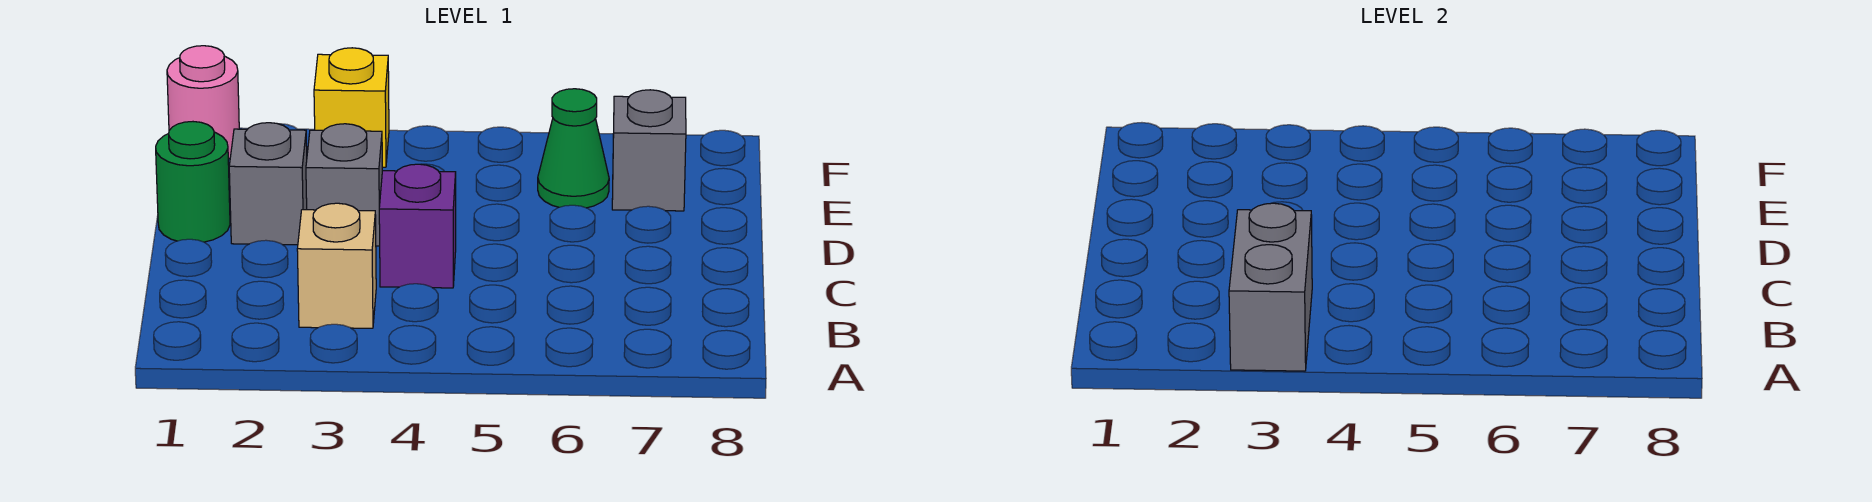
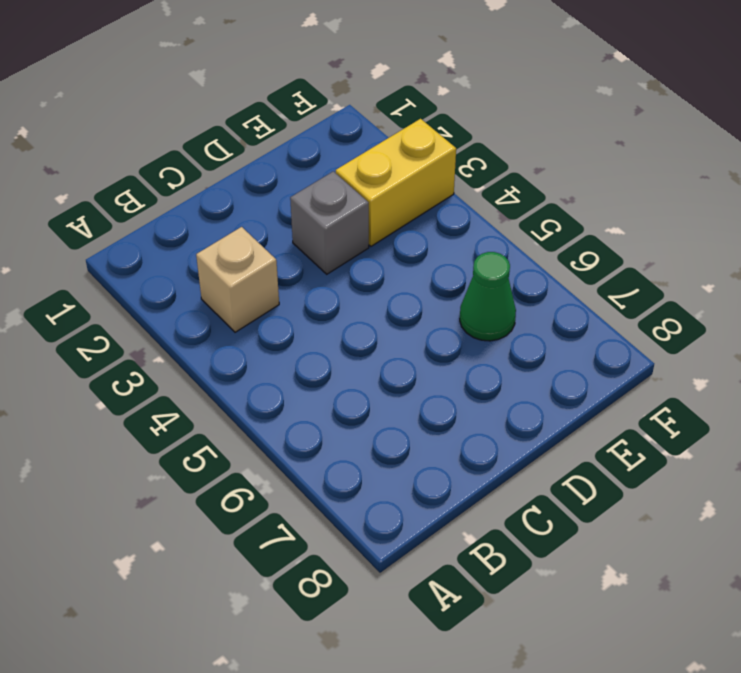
yellow brick E3:F3 level 1 -> yellow brick F3 level 1
none -> purple brick C4 level 1
none -> green round brick D1 level 1

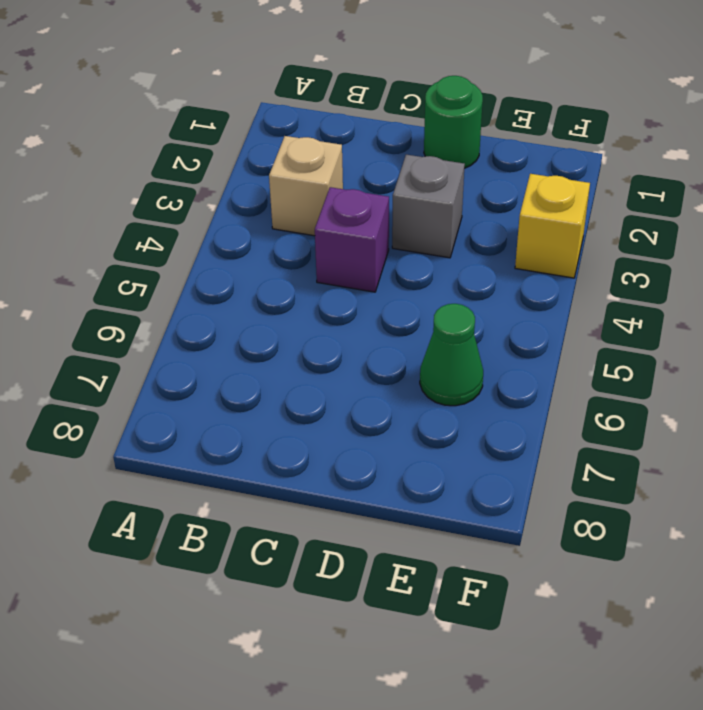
none -> grey brick D2 level 1
none -> grey brick E7 level 1

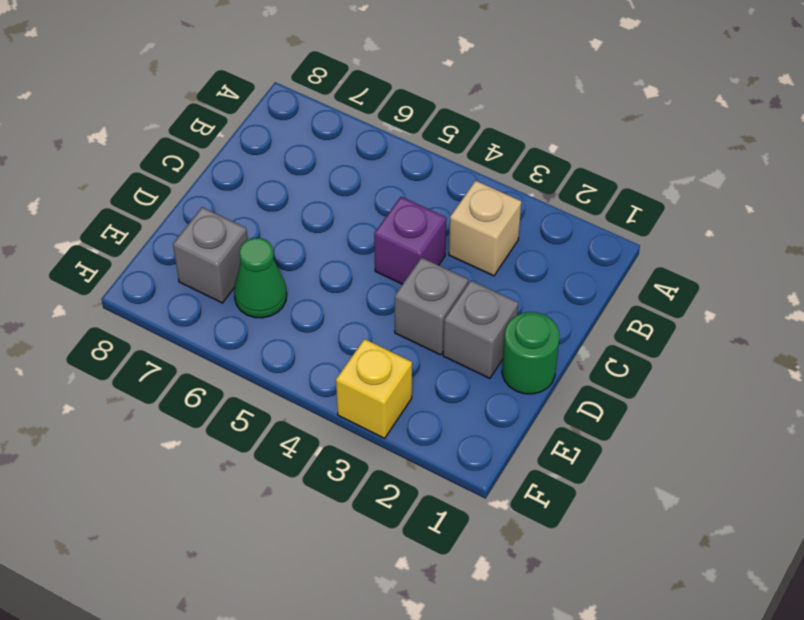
none -> pink round brick F1 level 1
none -> grey brick A3:B3 level 2

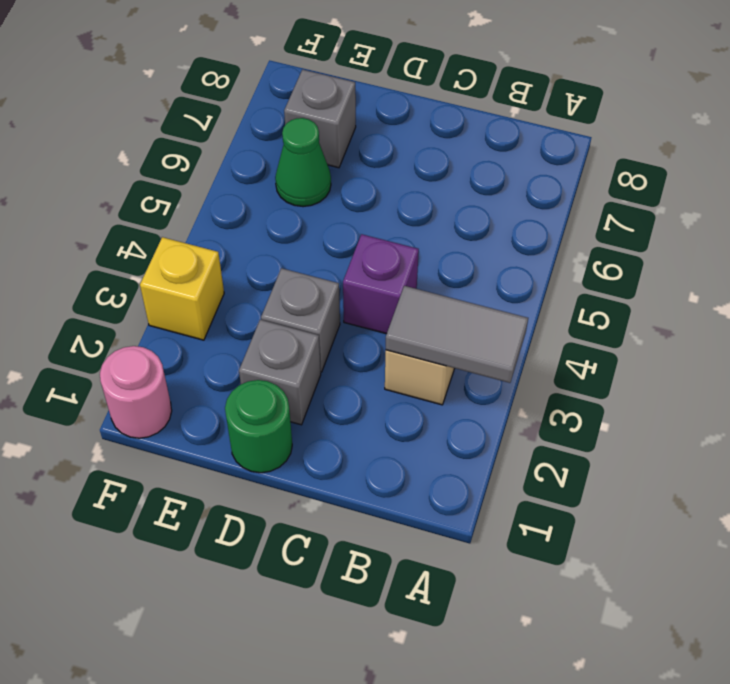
grey tile A3:B3 level 2 -> grey brick A3:B3 level 2

